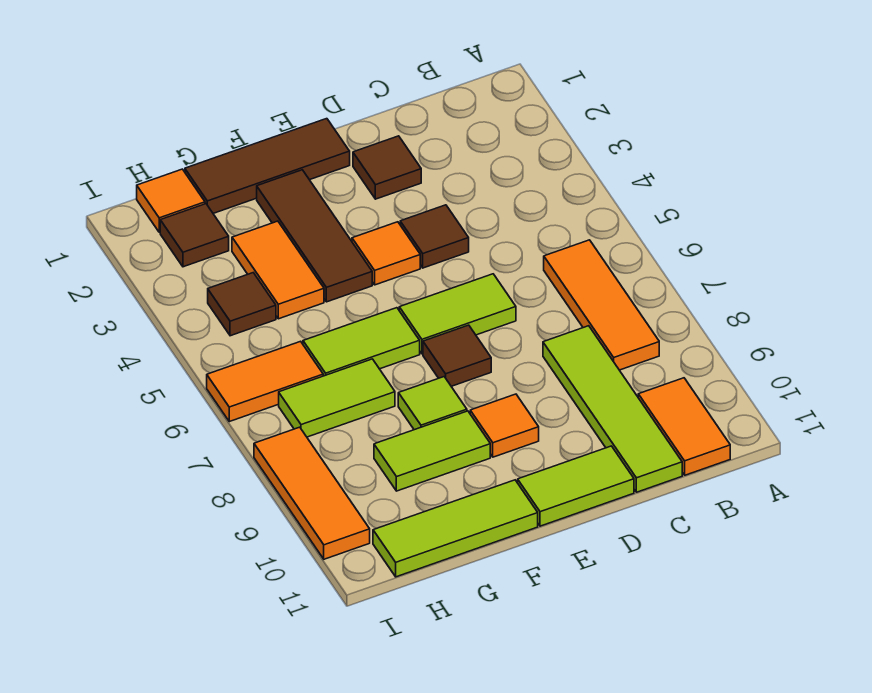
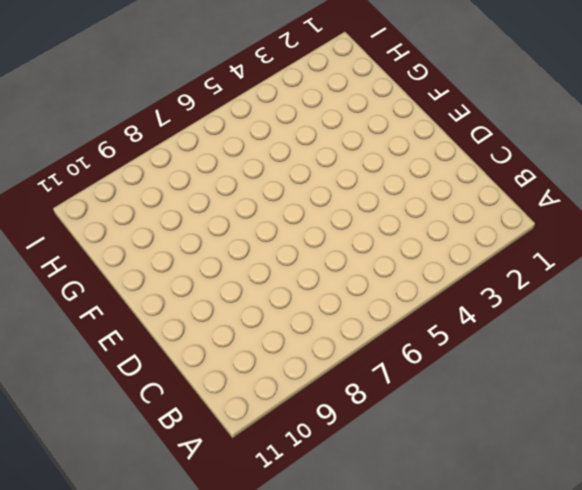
none -> orange tile B6:B8 level 1
none -> orange tile B10:B11 level 1
none -> lime tile C8:C11 level 1

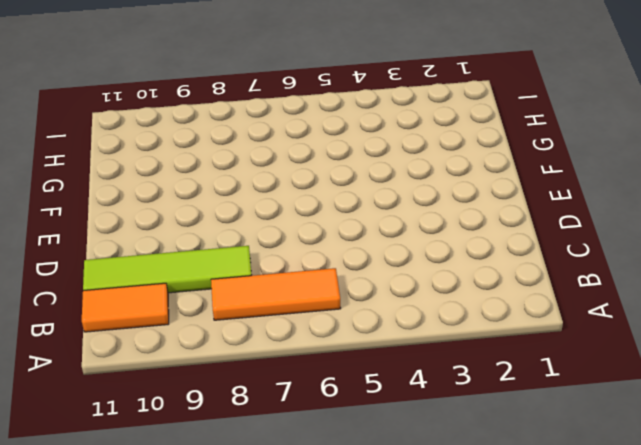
none -> brown tile D2 level 1
none -> brown tile D4 level 1
none -> lime tile D6:E6 level 1

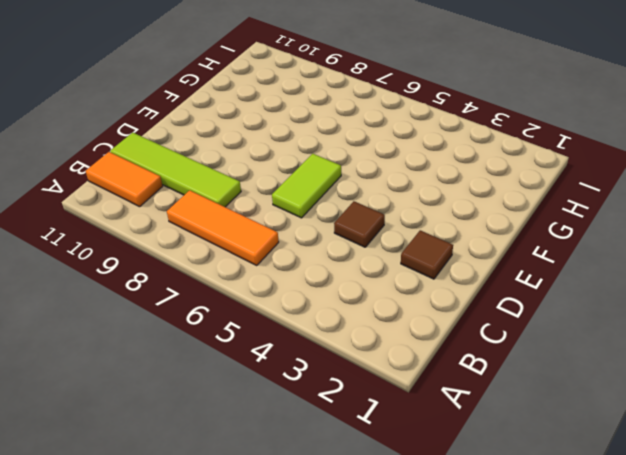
none -> lime tile D11:E11 level 1
none -> brown tile E1:G1 level 1
none -> orange tile E4 level 1

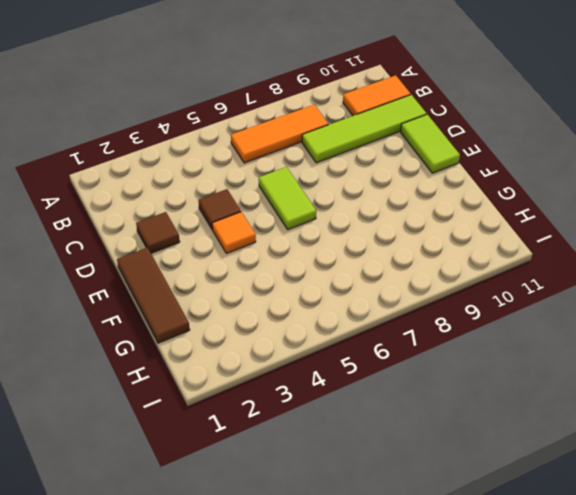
none -> brown tile E7 level 1
none -> orange tile E9 level 1
none -> brown tile F2:F4 level 1

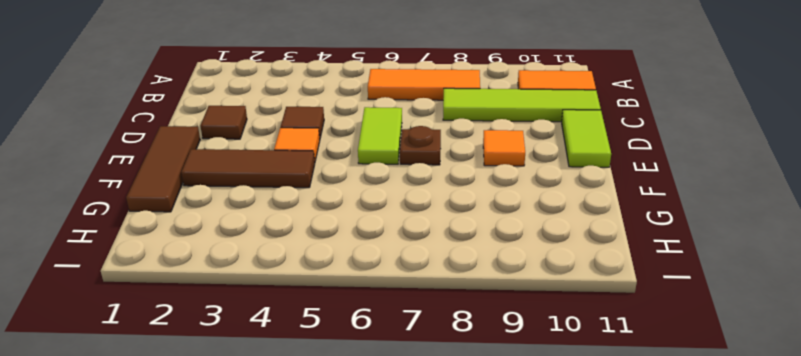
brown plate E7 level 1 -> brown tile E7 level 1
none -> lime tile F6:G6 level 1
none -> lime tile F8 level 1
none -> lime tile F9:G9 level 1

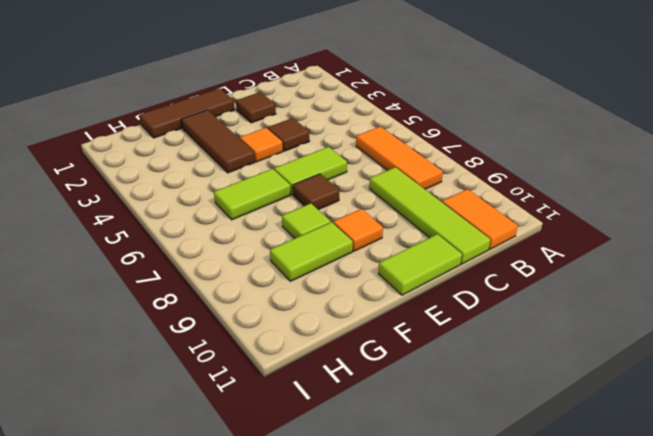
none -> lime tile F11:H11 level 1
none -> orange tile G3:G4 level 1
none -> lime tile G7:H7 level 1

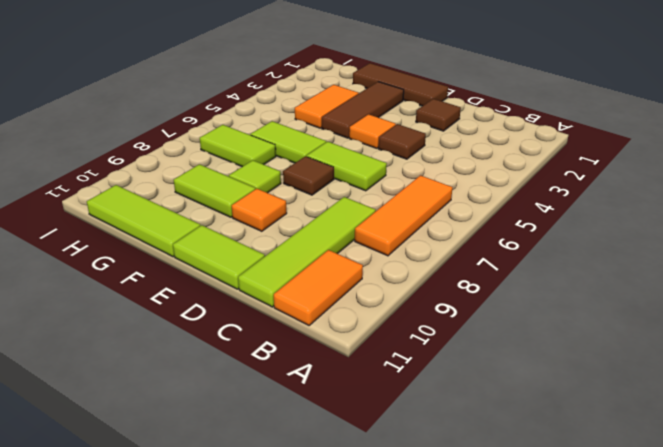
none -> orange tile H1 level 1
none -> brown tile H2 level 1
none -> brown tile H4 level 1

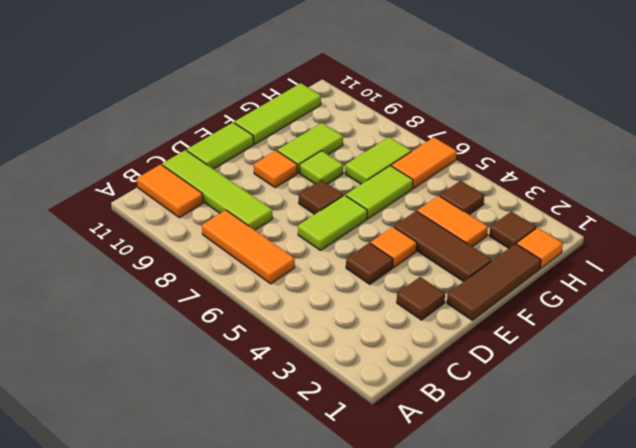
none -> orange tile I8:I10 level 1

